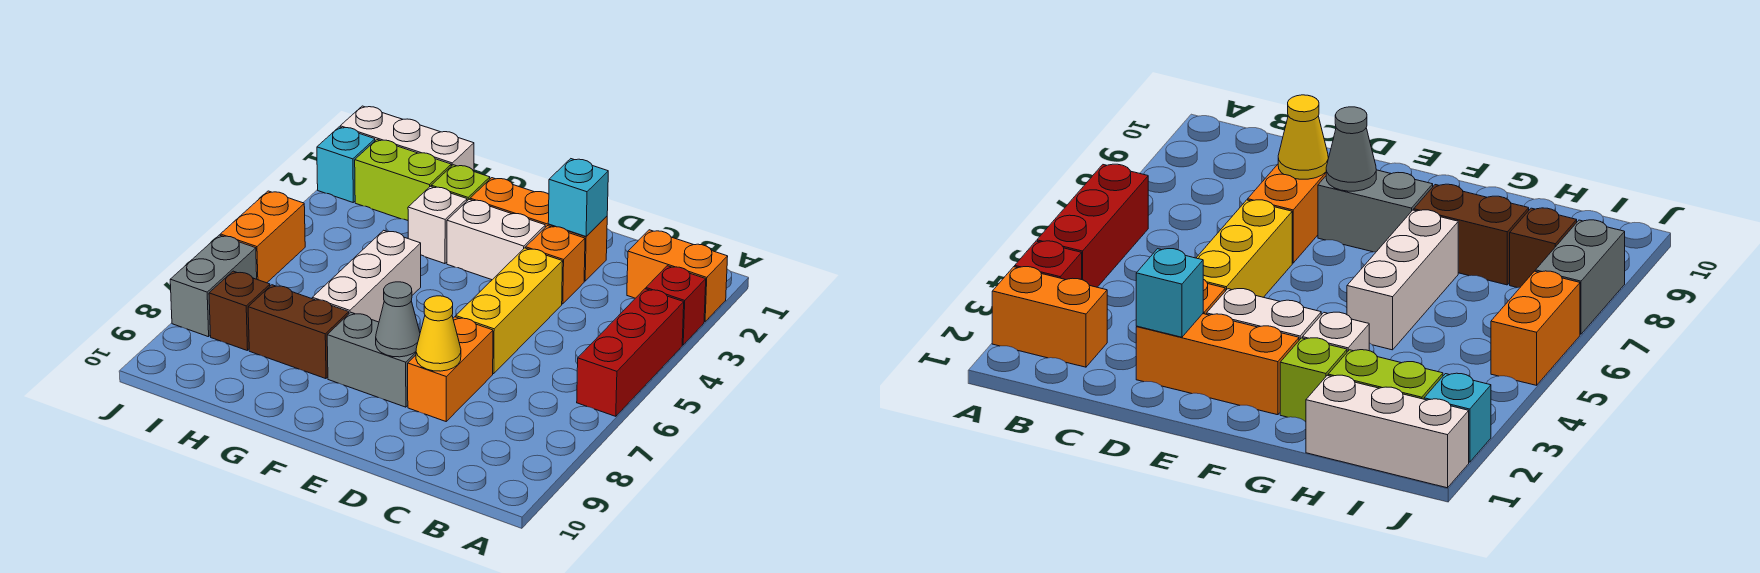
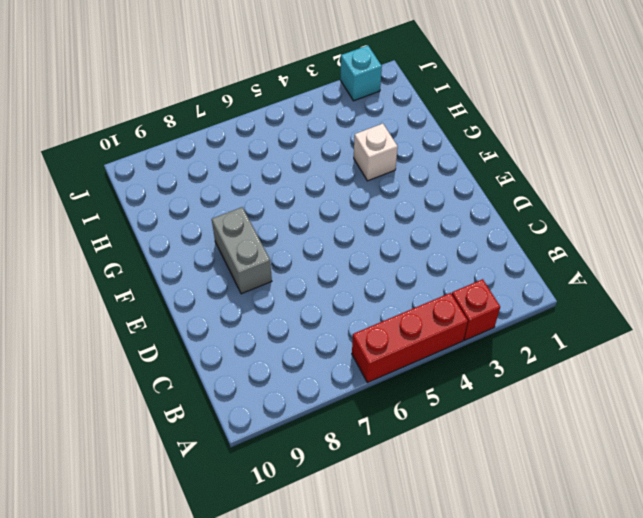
none -> orange brick A2:B2 level 1
none -> orange brick D2:F2 level 1
none -> orange brick D3 level 1

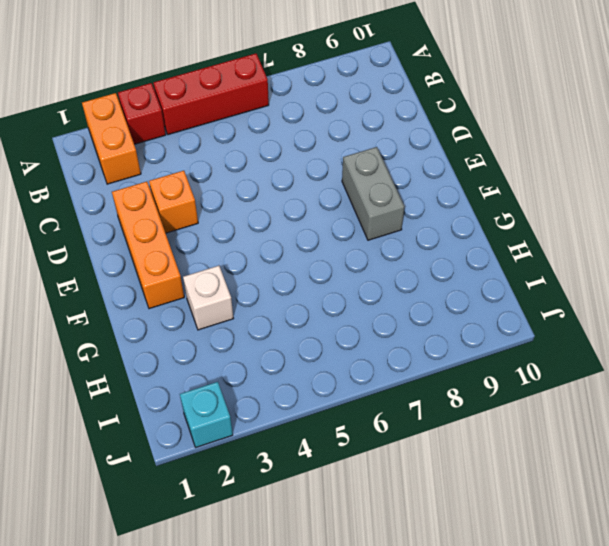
none -> yellow brick D4:D6 level 1
none -> orange brick D7:D8 level 1
none -> white brick E3:F3 level 1

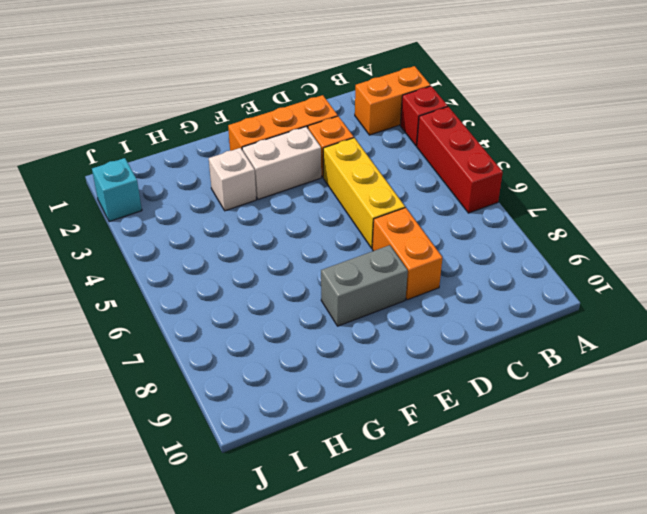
none -> lime brick G2 level 1
none -> white brick G5:G7 level 1
none -> brown brick G8:H8 level 1

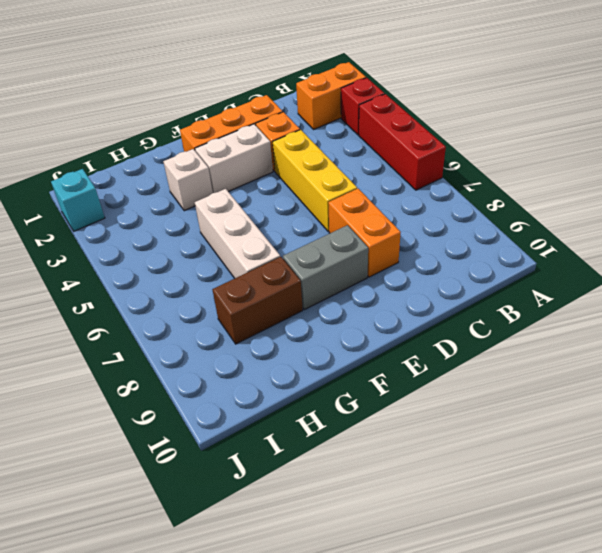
none -> lime brick G2 level 1
none -> white brick H1:J1 level 1
none -> lime brick H2:I2 level 1

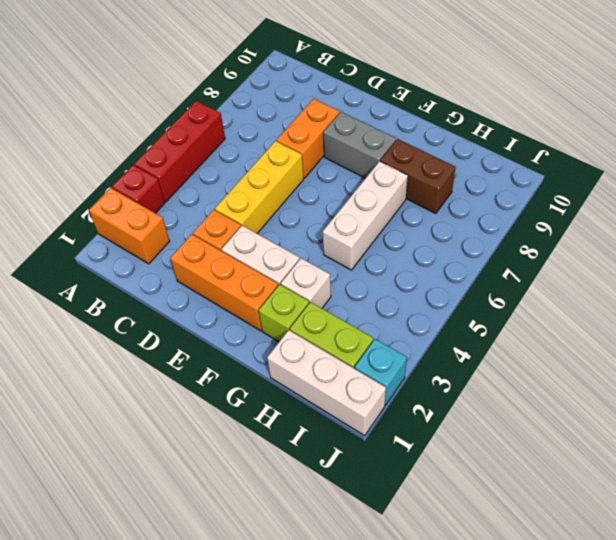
none -> brown brick I8 level 1
none -> orange brick J5:J6 level 1
none -> grey brick J7:J8 level 1

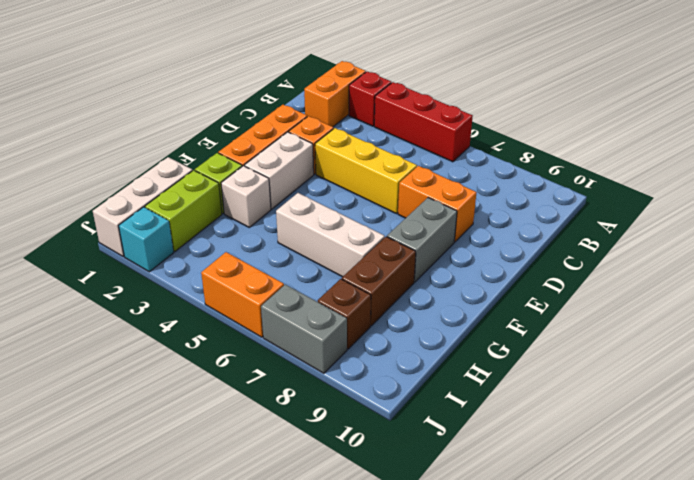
none -> cyan brick D2 level 2
none -> yellow cone D8 level 2
none -> grey cone E8 level 2

